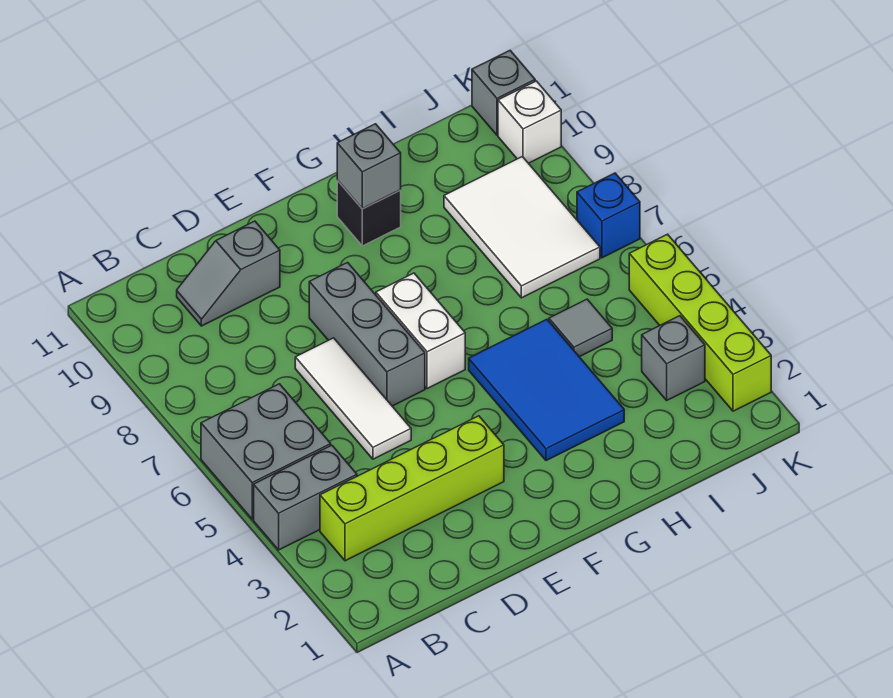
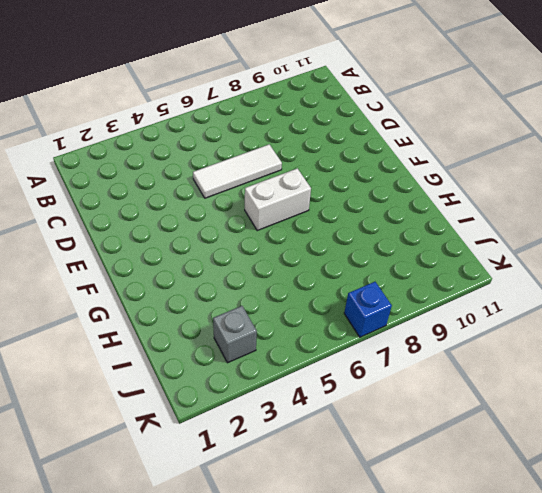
none -> grey brick A4:B4 level 1
none -> grey brick A5:B6 level 1
none -> lime brick B3:E3 level 1

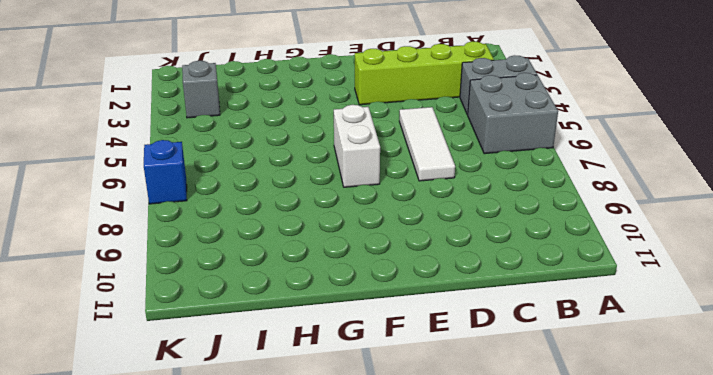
none -> grey slope C10:D10 level 1 top D
none -> grey brick E6:E8 level 1
none -> blue tile G3:H5 level 1

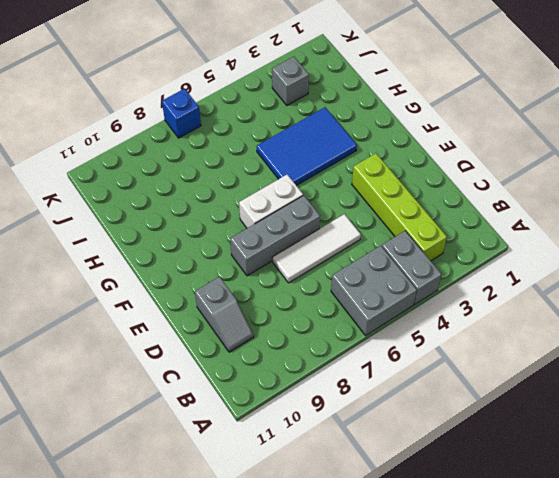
none -> black brick G10 level 1
none -> grey tile I5 level 1
none -> white tile I7:J9 level 1

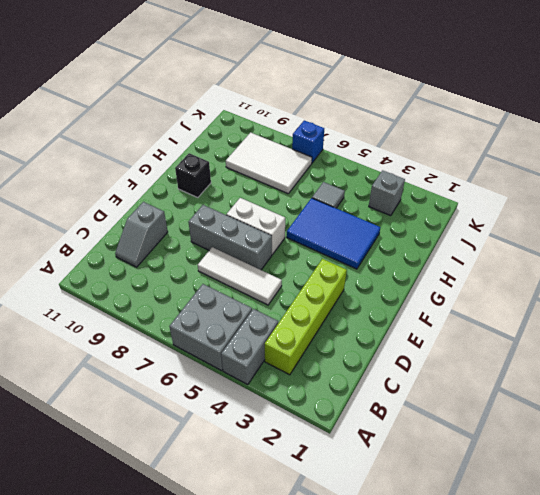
none -> lime brick K2:K5 level 1
none -> white brick K10 level 1
none -> grey brick K11 level 1

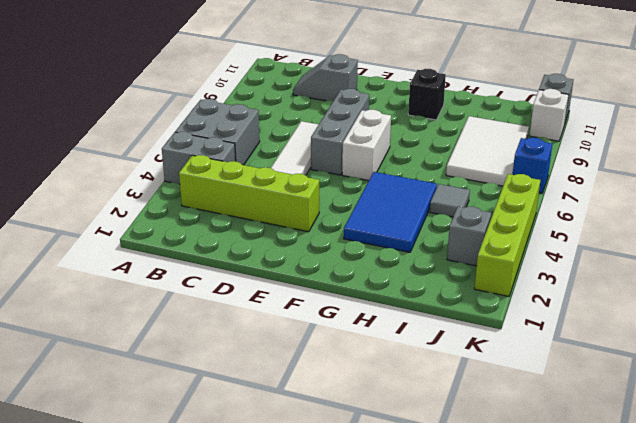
none -> grey brick G10 level 2

